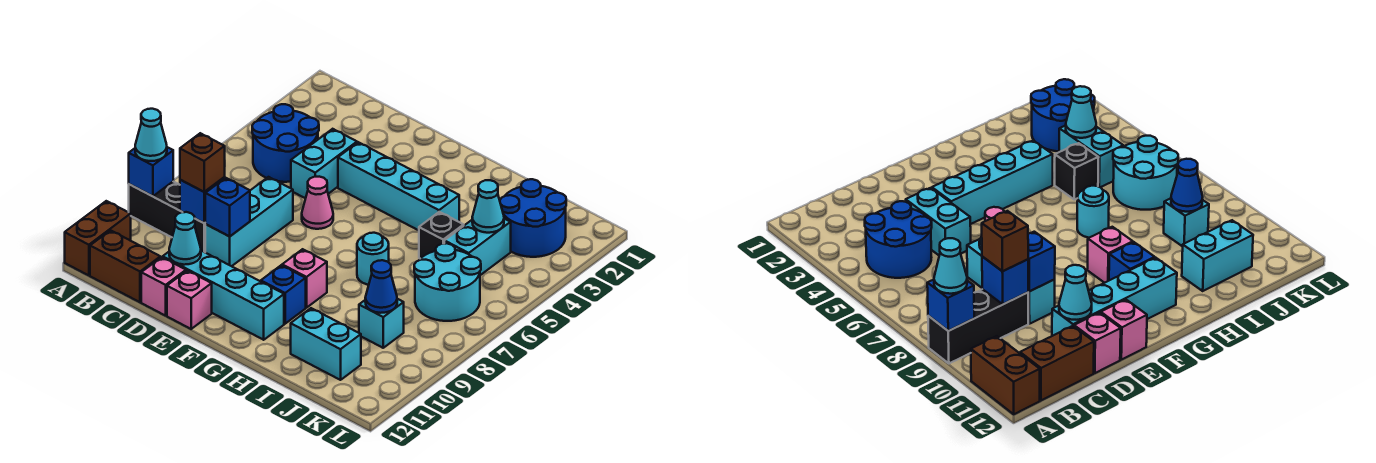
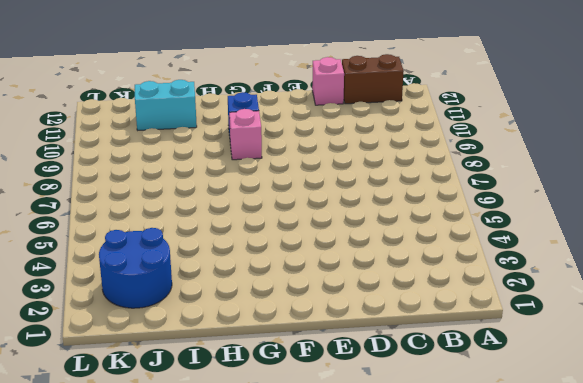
none -> black brick A9:C9 level 1
none -> brown brick A11:A12 level 1
none -> blue round brick B4:C5 level 1

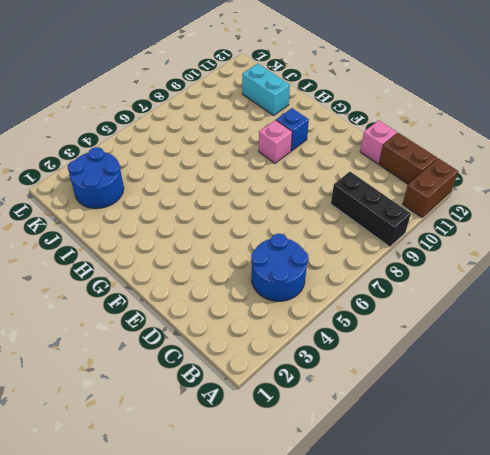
none -> cyan brick D4:D5 level 1
none -> cyan brick D7:D9 level 1
none -> cyan brick D11:G11 level 1

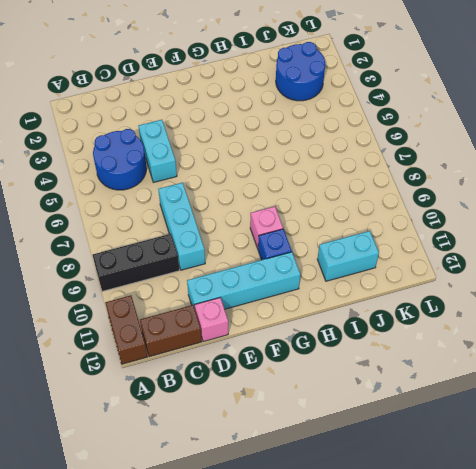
none -> cyan brick E4:H4 level 1
none -> pink cone E6 level 1
none -> pink brick E12 level 1

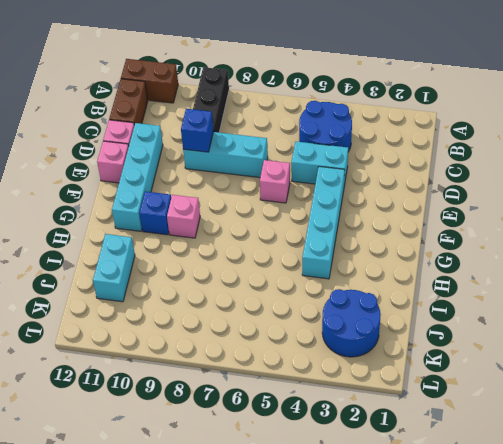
pink brick E6 level 1 -> pink cone E6 level 1
none -> cyan round brick H7 level 1
none -> black brick I5 level 1
none -> cyan brick J4:J5 level 1

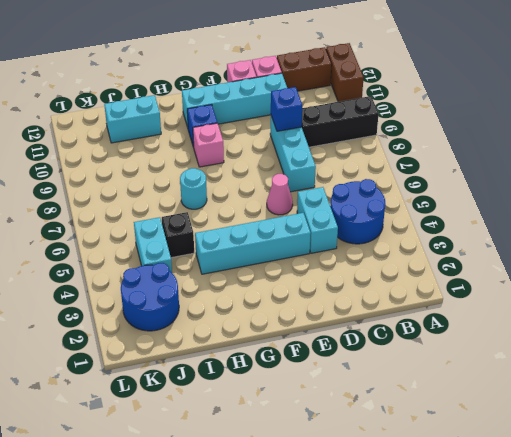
none -> cyan round brick J6:K7 level 1
none -> cyan brick J9 level 1
none -> blue brick A9 level 2

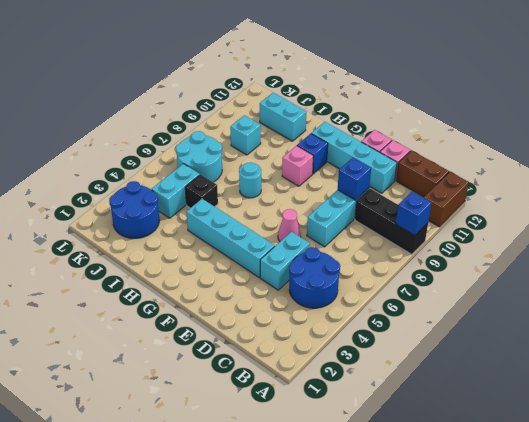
none -> blue brick C9 level 2
none -> cyan cone D11 level 2
none -> cyan cone J4 level 2

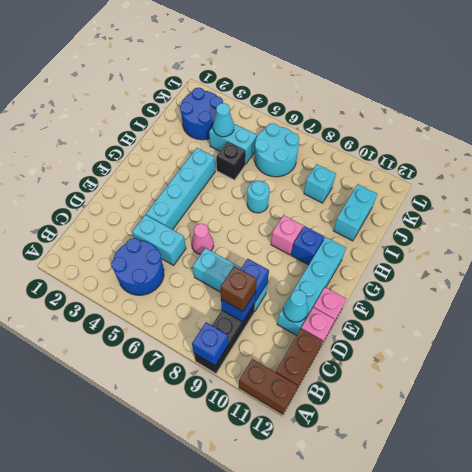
none -> blue cone J9 level 2
none -> cyan cone A9 level 3

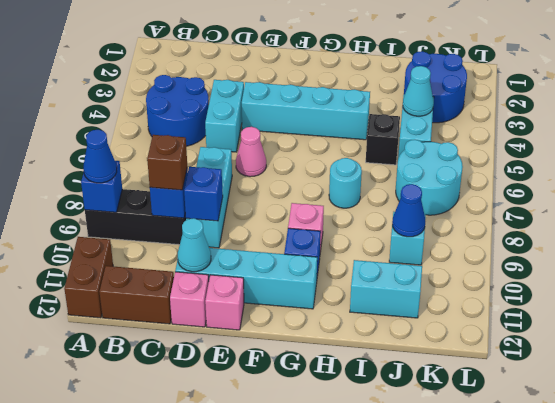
blue cone A9 level 3 -> cyan cone A9 level 3

